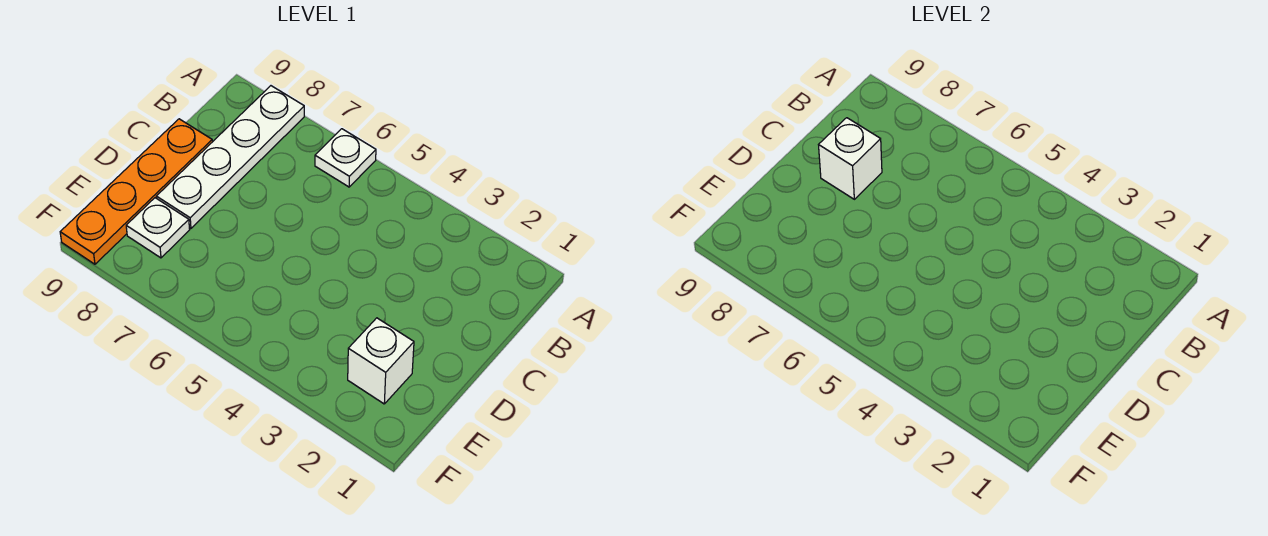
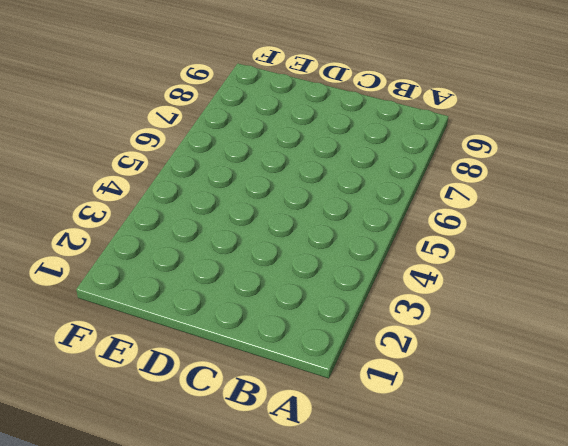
none -> white plate A6 level 1
none -> white plate A8:D8 level 1

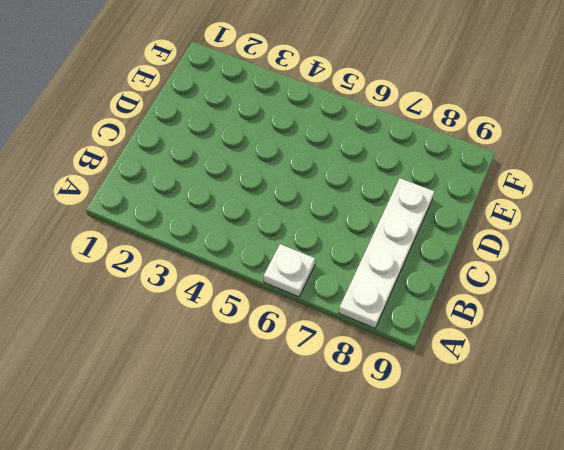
none -> orange plate C9:F9 level 1
none -> white brick E2 level 1

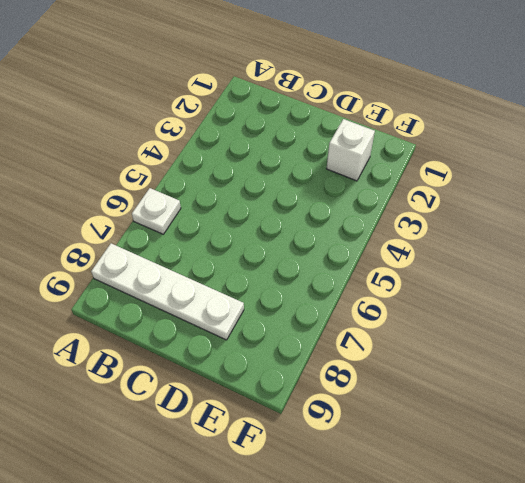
none -> orange plate C9:F9 level 1
none -> white plate E8 level 1

